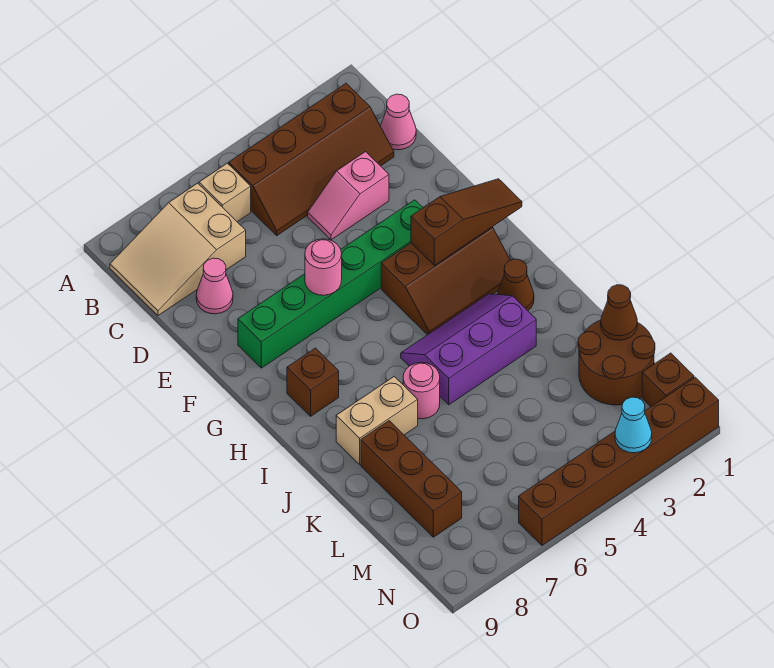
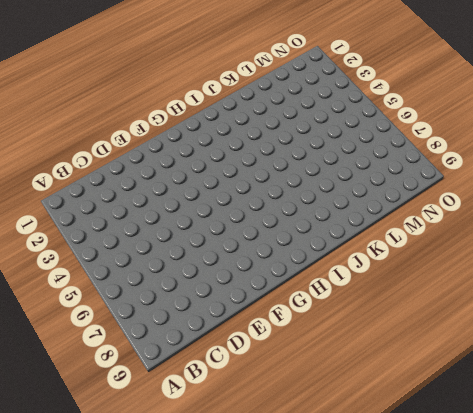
none -> brown slope B2:C5 level 1 top B
none -> tan brick B6 level 1
none -> tan slope B7:C9 level 1 top 7

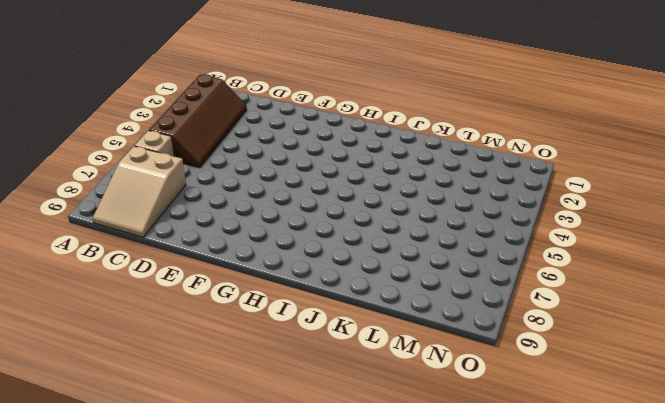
none -> pink cone C1 level 1
none -> pink slope D3:D4 level 1 top 3
none -> pink cone D8 level 1

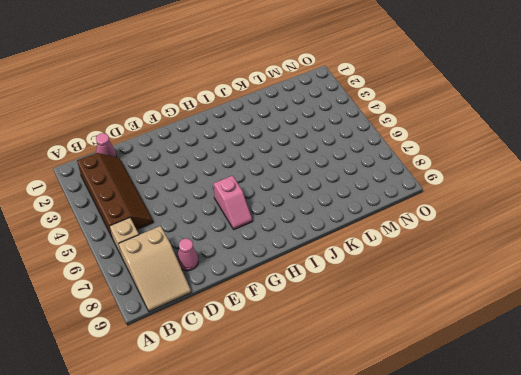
pink slope G6:G7 level 1 top 6 -> pink slope D3:D4 level 1 top 3
none -> green brick F3:F8 level 1
none -> brown slope G2:H4 level 1 top G
none -> brown brick H8 level 1

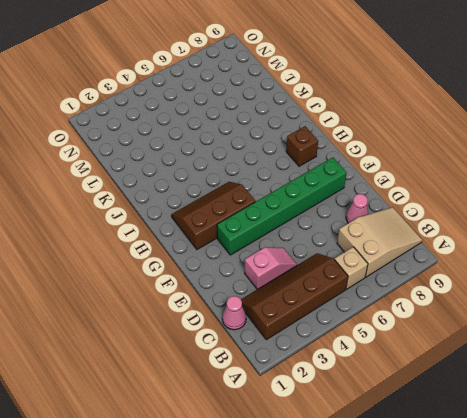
none -> brown cone I2 level 1
none -> purple slope I3:J5 level 1 top J
none -> pink round brick J6 level 1

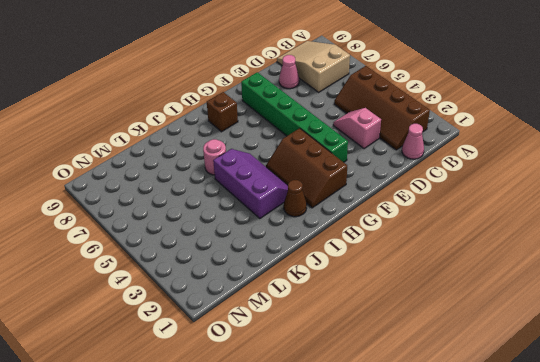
none -> tan brick B6 level 1
none -> tan brick J7:J8 level 1
none -> brown brick K8:M8 level 1

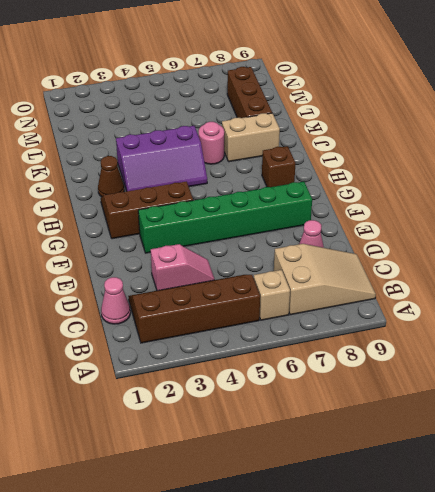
none -> brown round brick L1:M2 level 1
none -> brown brick N1 level 1
none -> brown brick O1:O6 level 1

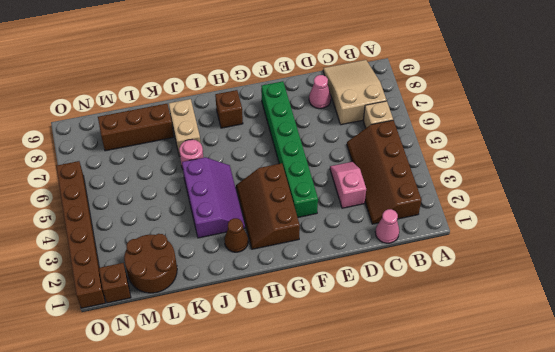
none -> pink round brick F6 level 2
none -> brown slope G1:G3 level 2 top 3
none -> brown cone L1 level 2

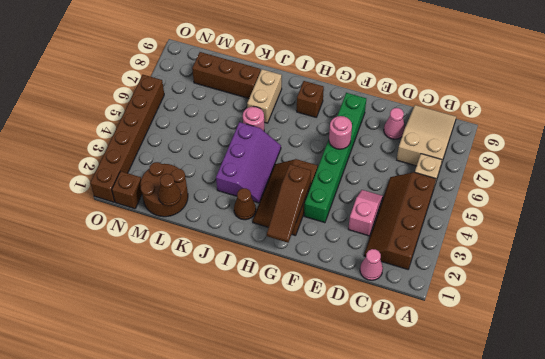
none -> cyan cone O3 level 2

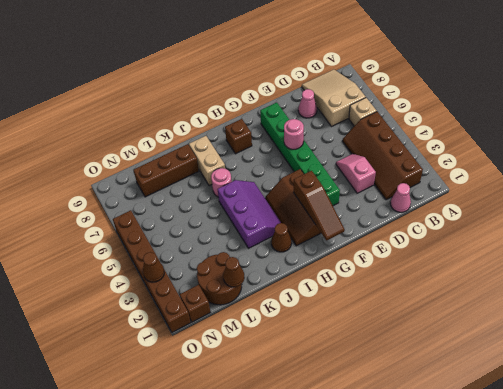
brown cone O3 level 2 -> cyan cone O3 level 2

